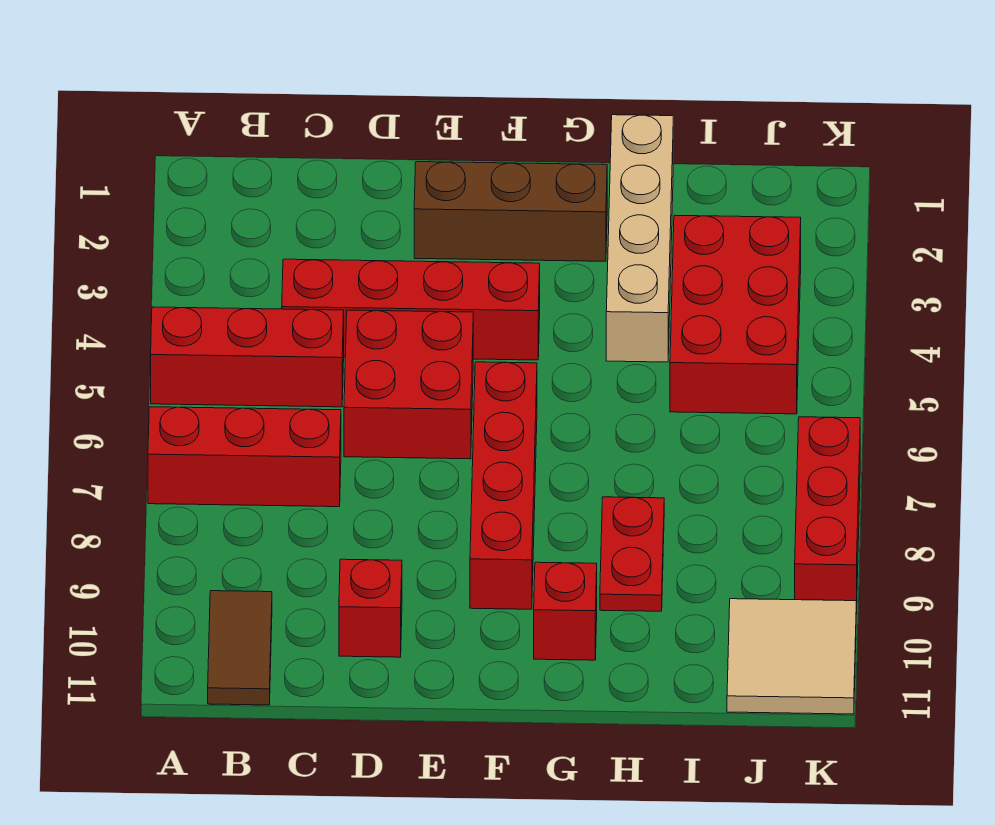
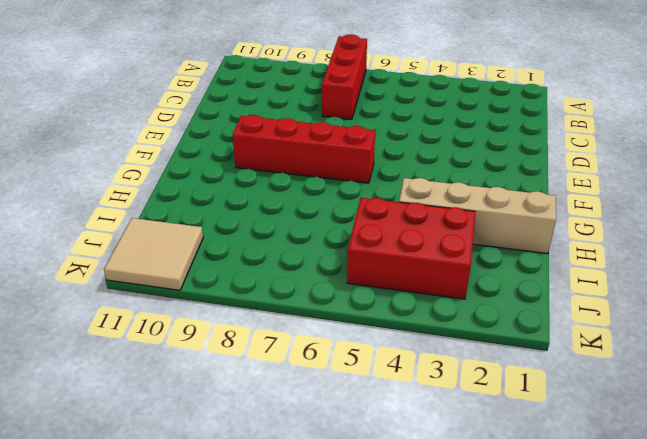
none -> red brick A5:C5 level 1
none -> brown tile B10:B11 level 1
none -> red brick C4:F4 level 1

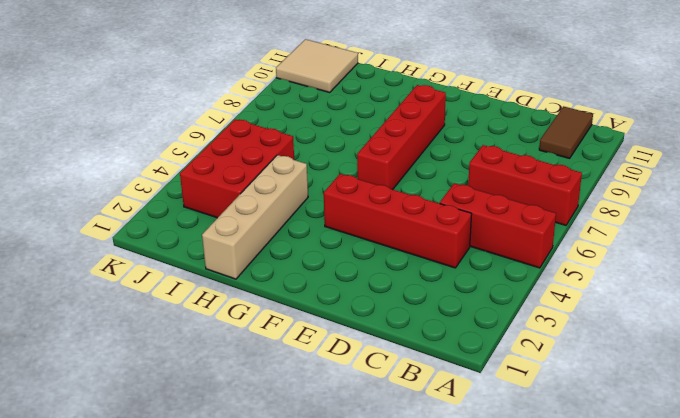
none -> red brick D5:E6 level 1
none -> red brick D10 level 1
none -> brown brick E2:G2 level 1

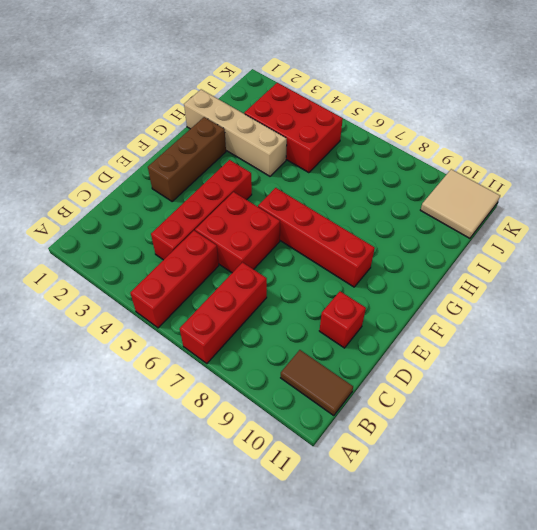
none -> red brick G10 level 1
none -> red plate H8:H9 level 1
none -> red brick K7:K9 level 1

